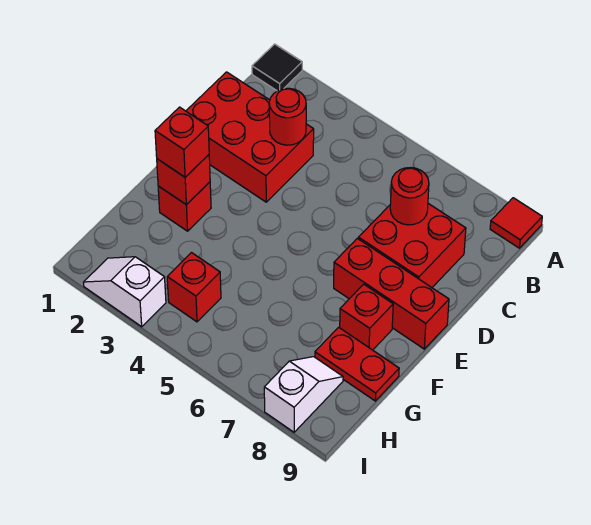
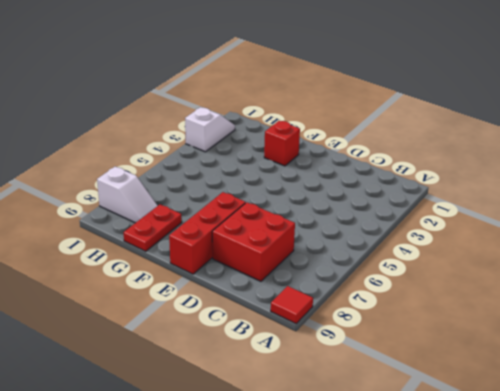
none -> black tile A1 level 1
none -> red brick C1:D3 level 1
none -> red brick F8 level 1

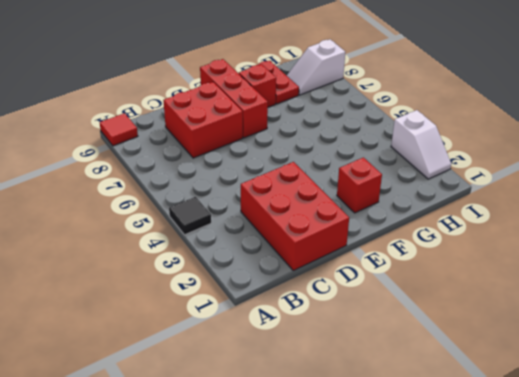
black tile A4 level 1 -> black tile A1 level 1
none -> red brick H4 level 1
none -> red round brick C3 level 2
none -> red round brick C7 level 2

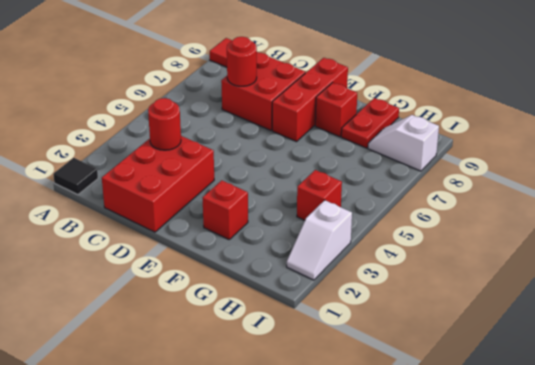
none -> red brick F2 level 2
none -> red brick F2 level 3

